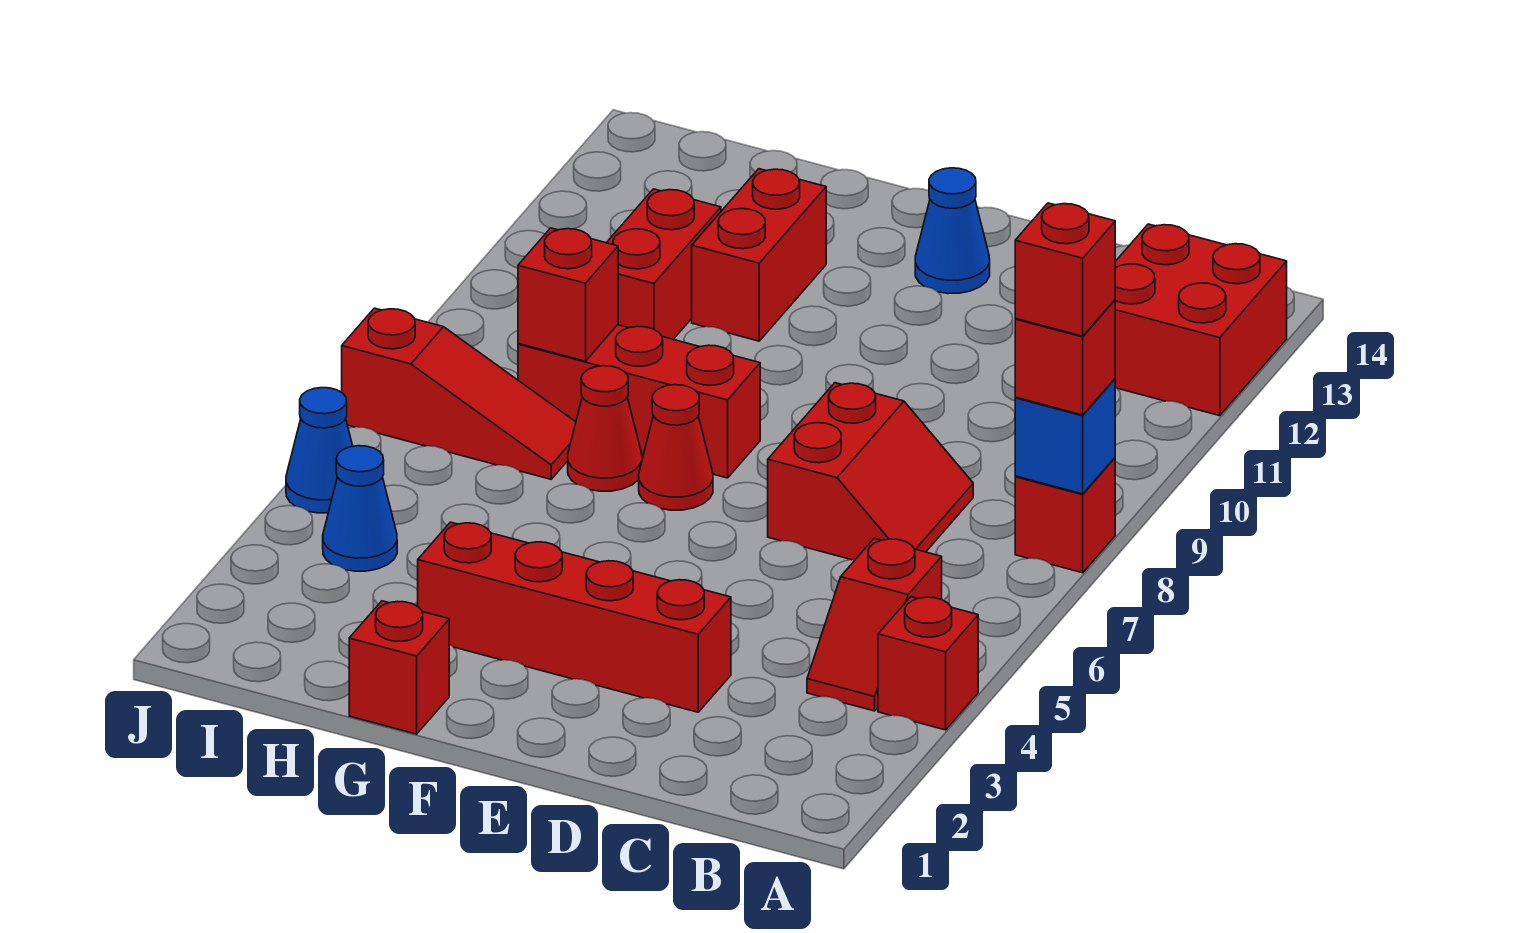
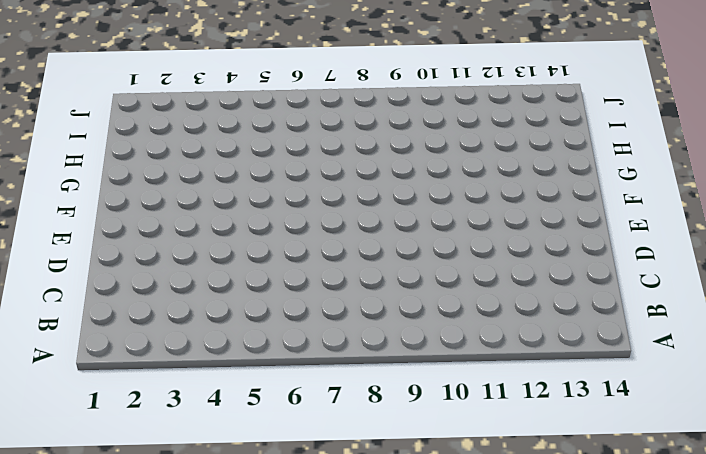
none -> red brick A4 level 1
none -> red brick A8 level 1
none -> red brick A12:B13 level 1

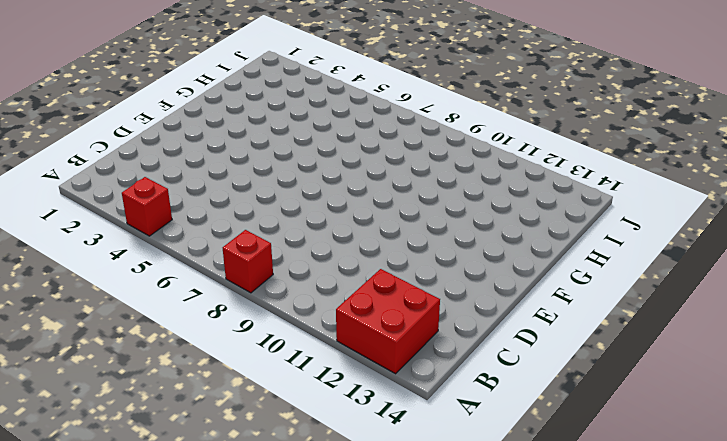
none -> red slope B4:B5 level 1 top 5
none -> red slope C7:D8 level 1 top D
none -> red brick D3:G3 level 1

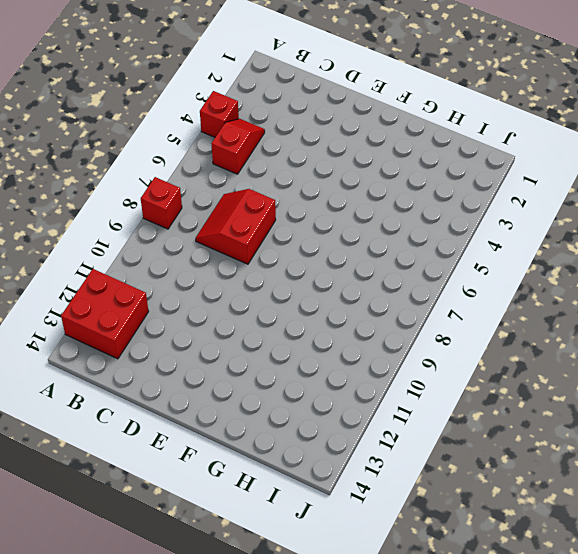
none -> red brick D3:G3 level 1
none -> blue cone E13 level 1
none -> red cone F7 level 1

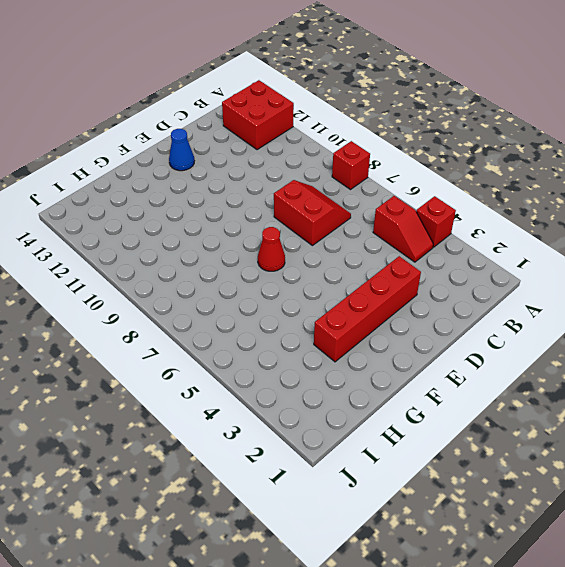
none -> red brick F8:H8 level 1
none -> red brick G1 level 1
none -> red cone G7 level 1

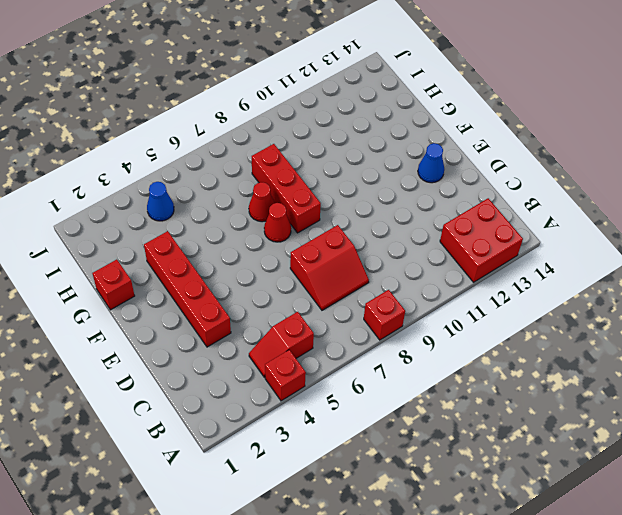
none -> red brick G11:G12 level 1
none -> red slope H7:J7 level 1 top J
none -> red brick H10:H11 level 1

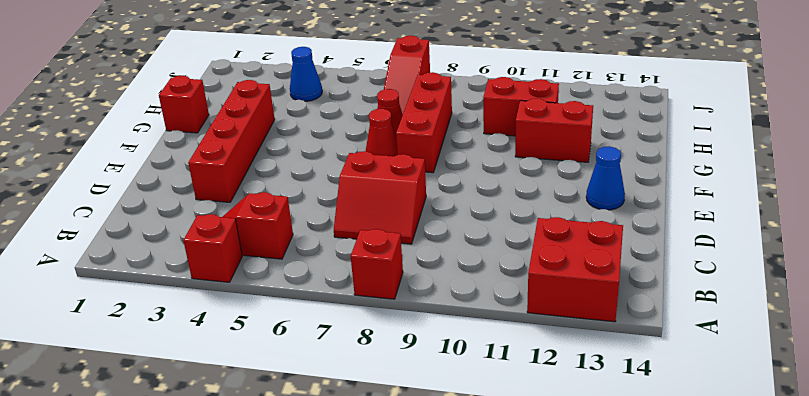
none -> blue cone J5 level 1
none -> blue brick A8 level 2
none -> red brick H8 level 2

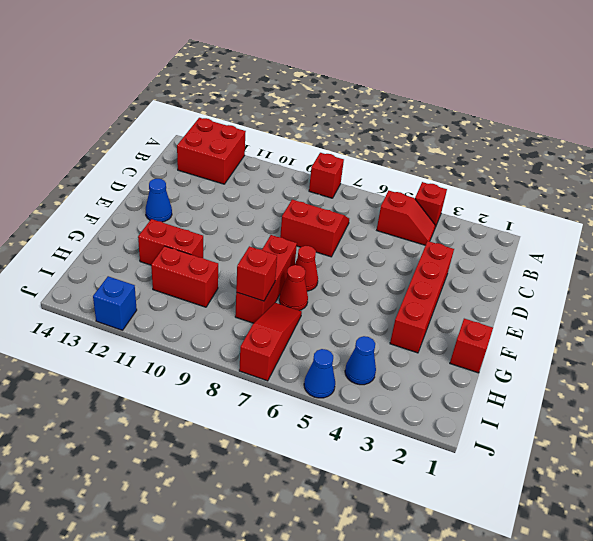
blue brick J12 level 1 -> blue brick A8 level 2
none -> red brick A8 level 3
none -> red brick A8 level 4

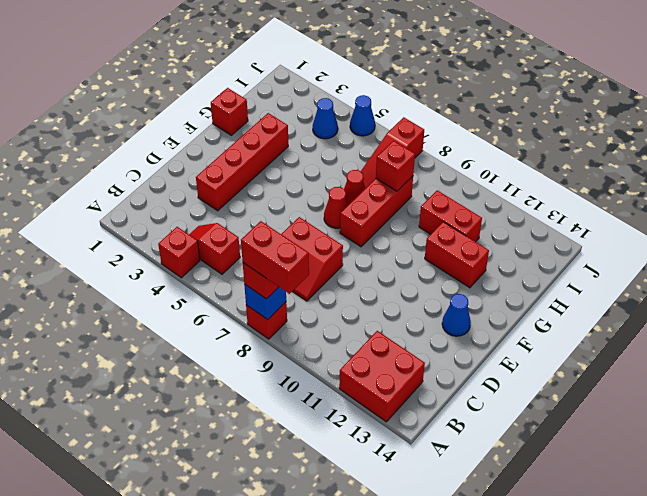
red brick A8:A9 level 4 -> red brick A8 level 4

